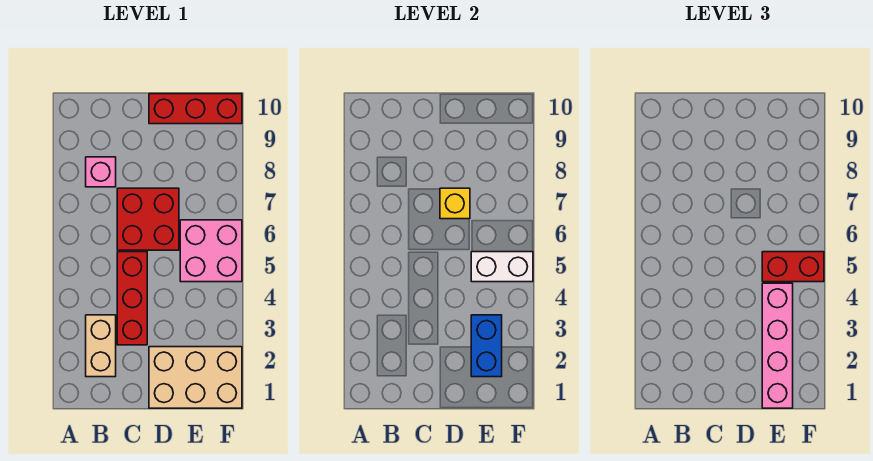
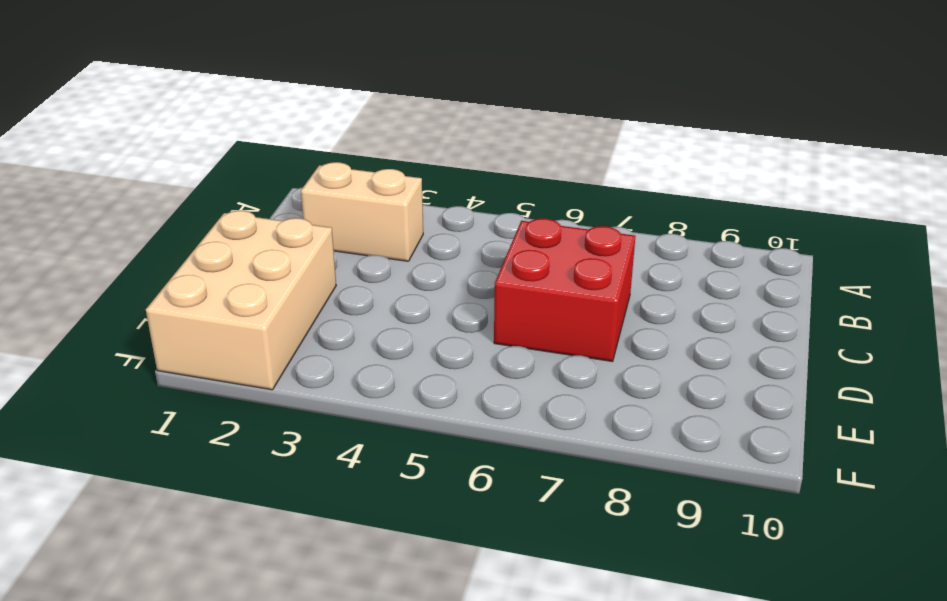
none -> pink brick B8 level 1
none -> red brick C3:C5 level 1
none -> red brick D10:F10 level 1

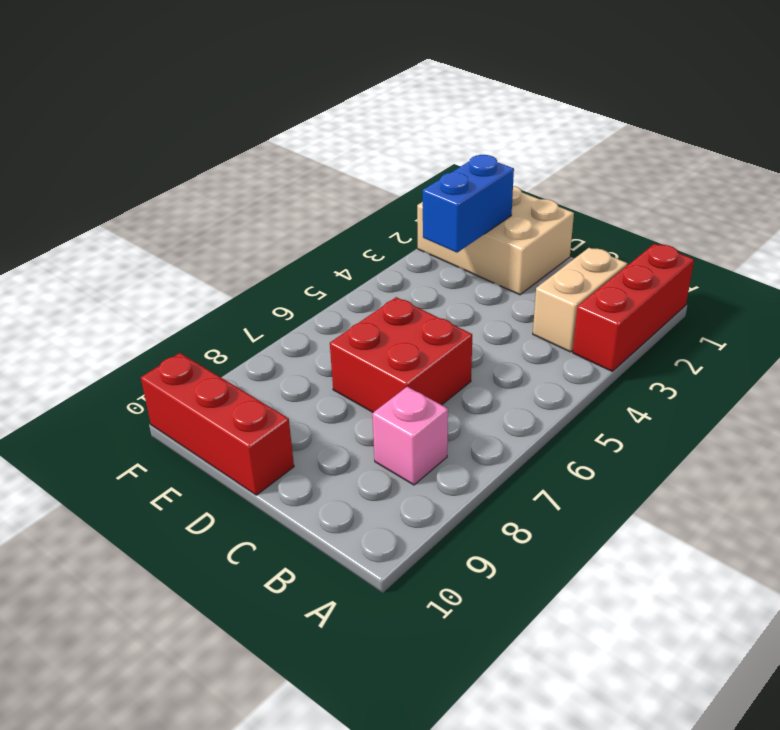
red brick A1:A3 level 1 -> red brick C3:C5 level 1
none -> pink brick E5:F6 level 1
none -> yellow brick D7 level 2
none -> white brick E5:F5 level 2

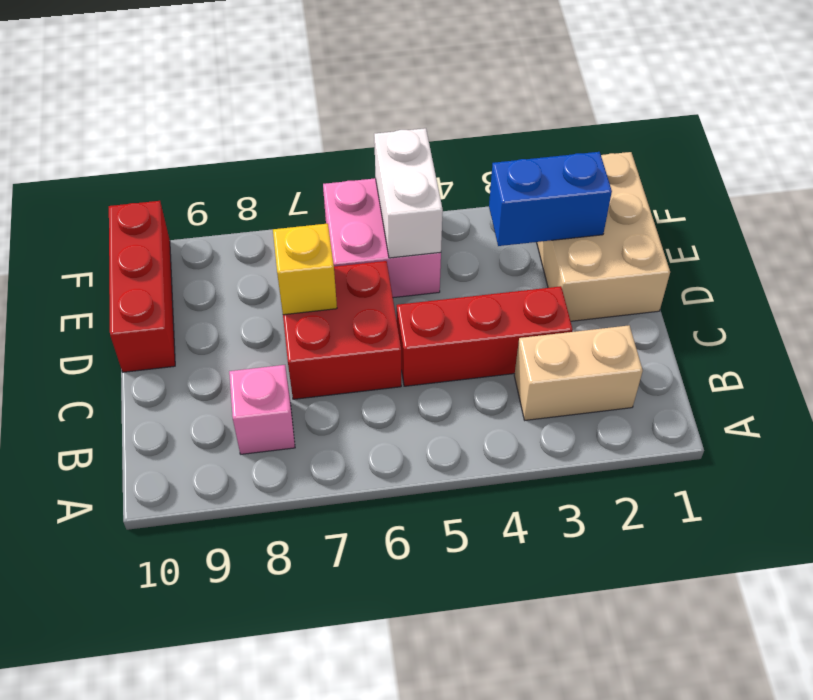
none -> pink brick E1:E4 level 3
none -> red brick E5:F5 level 3

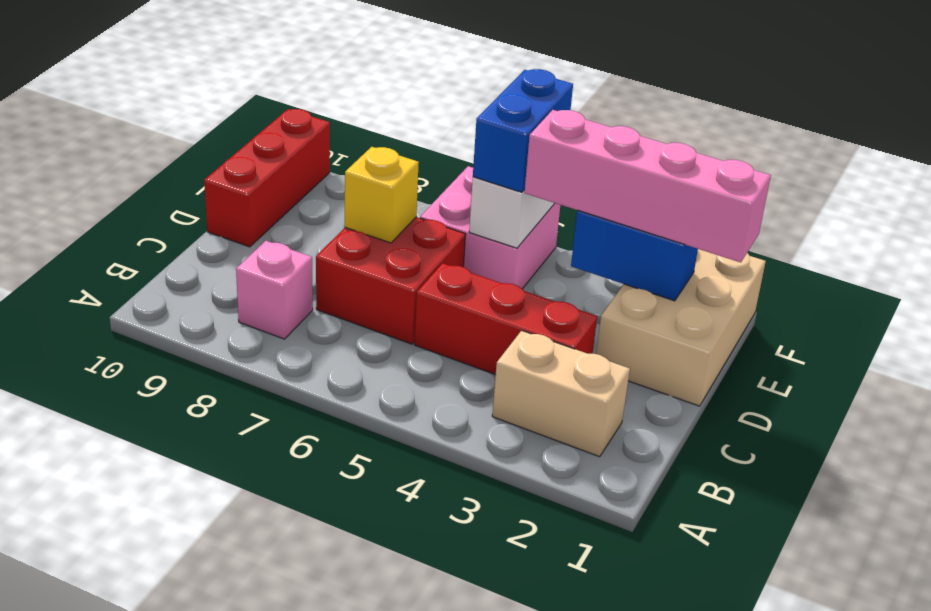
blue brick E5:F5 level 3 -> red brick E5:F5 level 3

